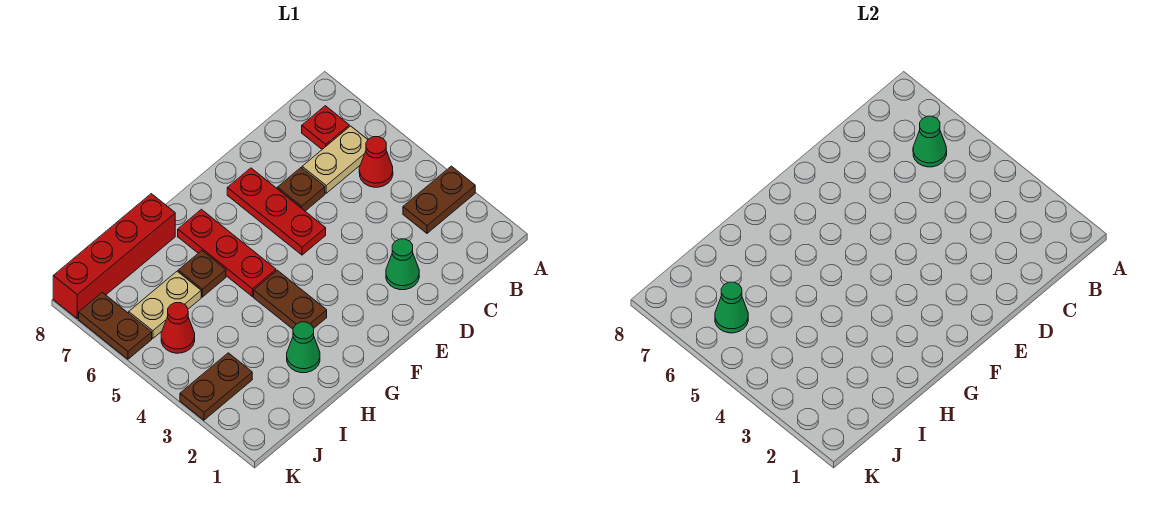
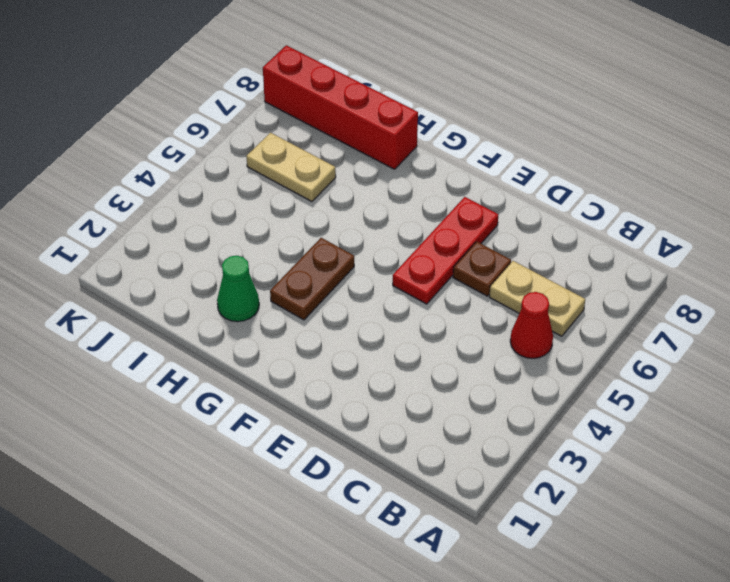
none -> brown plate A3:B3 level 1
none -> red plate B7 level 1
none -> green cone D2 level 1

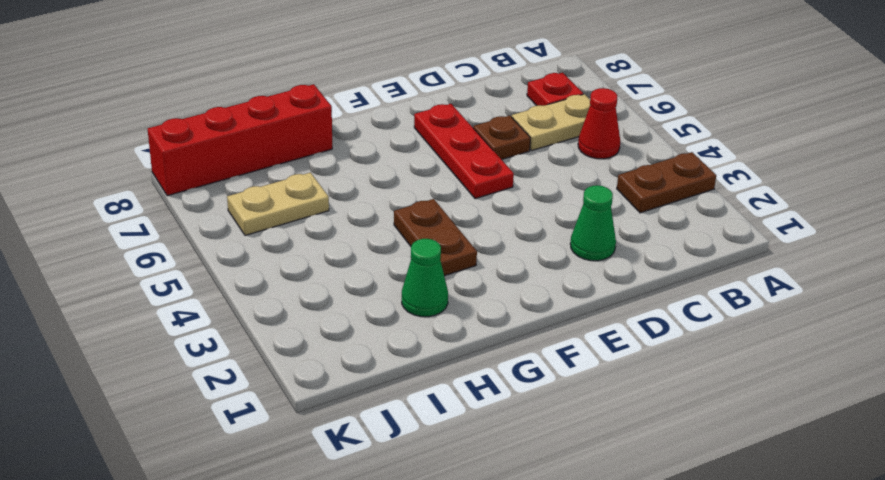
none -> red plate G5:G7 level 1
none -> brown plate H6 level 1
none -> brown plate J3:K3 level 1

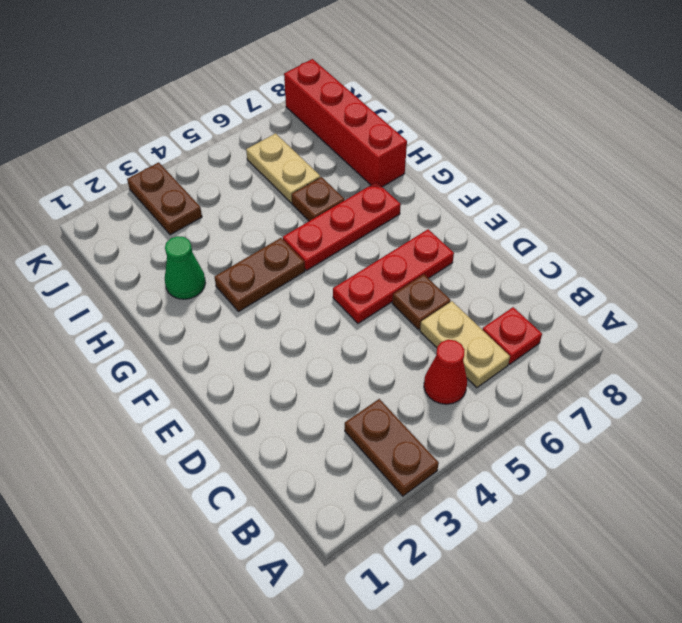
none -> green cone D2 level 1
none -> red cone J5 level 1
none -> brown plate K6:K7 level 1

